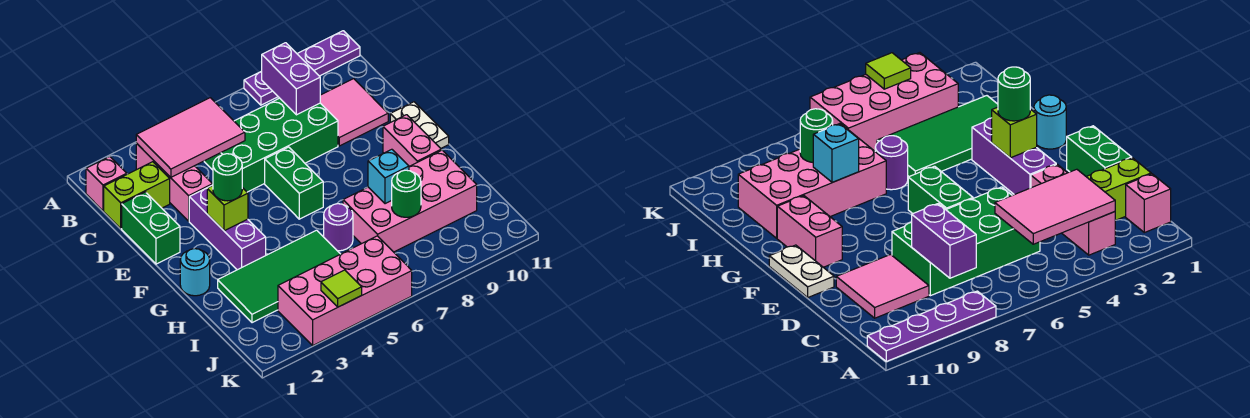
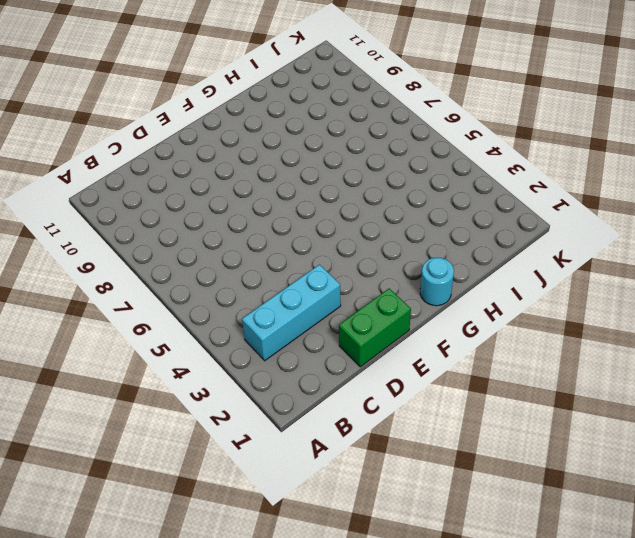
cyan brick B3:D3 level 1 -> pink brick B3:D3 level 1
none -> purple plate A8:A11 level 1
none -> pink brick B1 level 1
none -> lime brick C1:C2 level 1

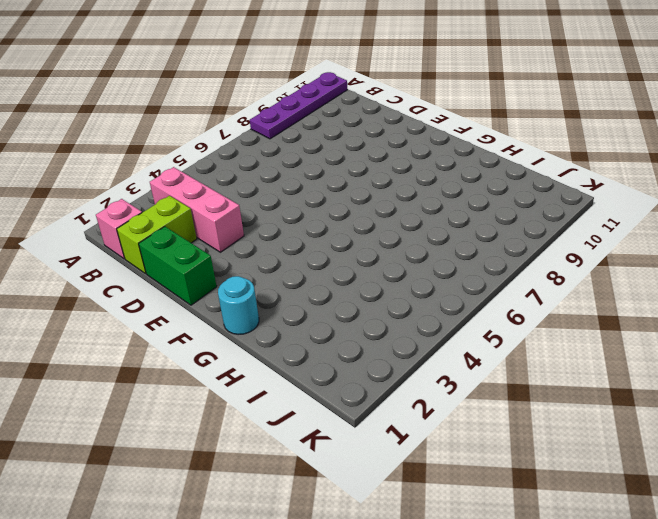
none -> green brick C5:D8 level 1
none -> pink tile C9:D10 level 1
none -> purple brick E3:G3 level 1

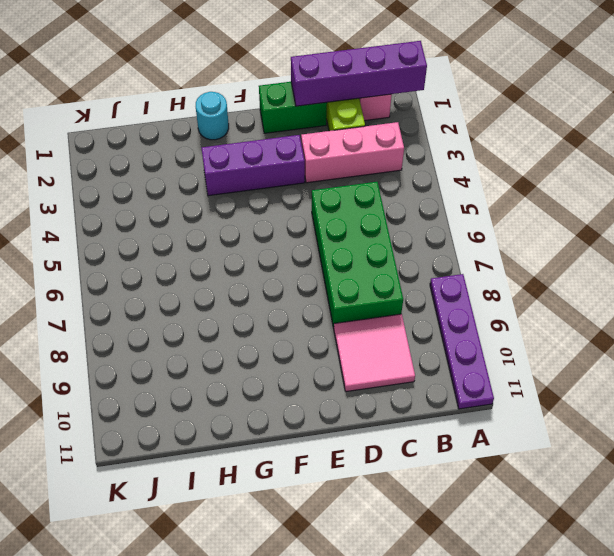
purple brick A1:D1 level 2 -> none
none -> green brick E6:F6 level 1
none -> white plate E11:F11 level 1
none -> pink brick F10:G10 level 1

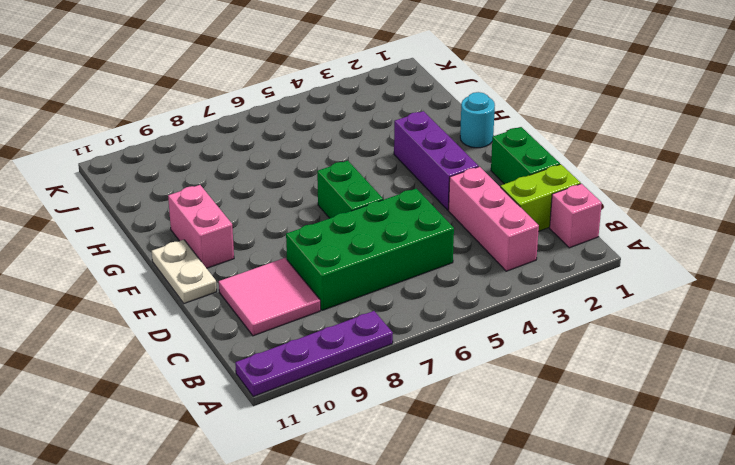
none -> green tile H2:I5 level 1
none -> purple round brick H6 level 1
none -> pink brick H7:I10 level 1

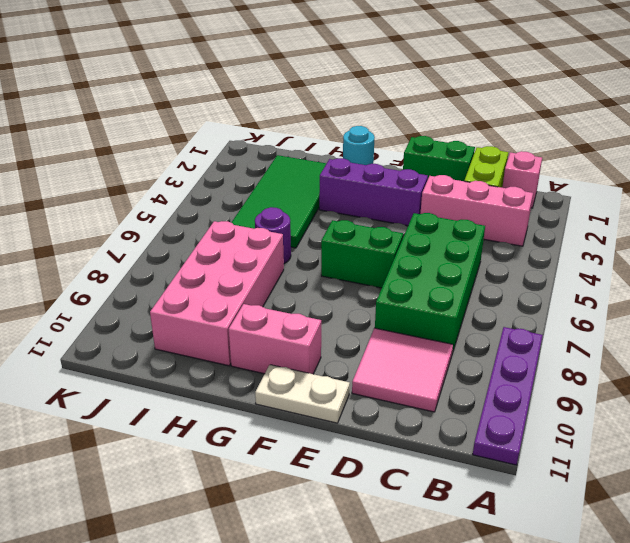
none -> pink brick J3:K6 level 1
none -> pink tile B3:C5 level 2
none -> purple brick B8:C8 level 2

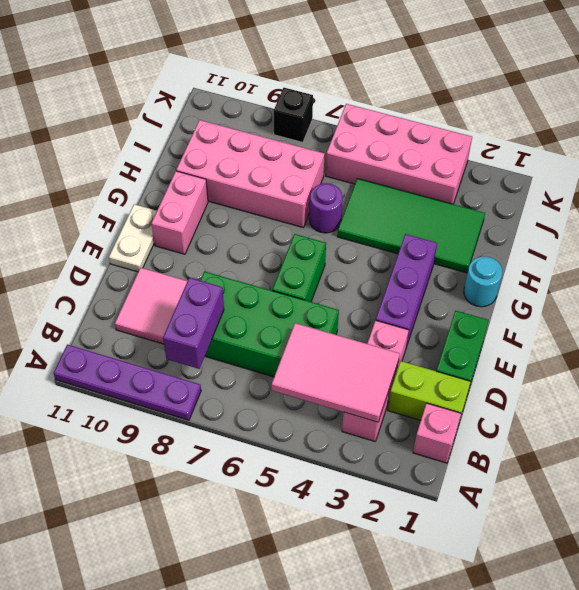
black brick K8 level 1 -> none
none -> lime brick F3 level 2
none -> cyan brick H8 level 2
none -> green round brick I8 level 2

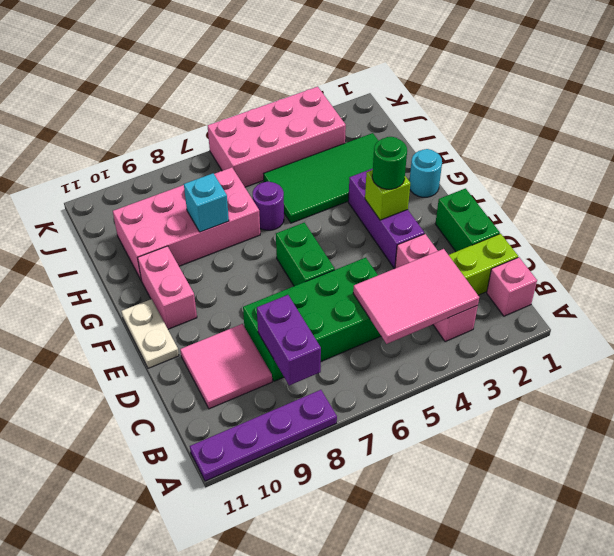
none -> green round brick I8 level 2
none -> lime tile K4 level 2

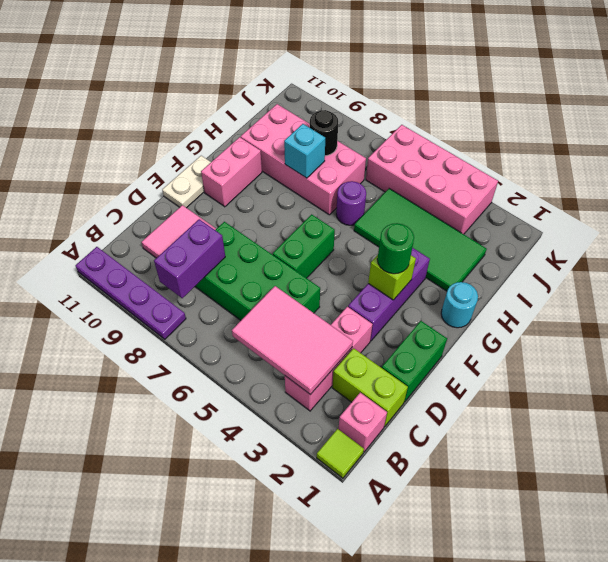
lime tile A1 level 1 -> lime tile K4 level 2
black round brick I8 level 2 -> green round brick I8 level 2

